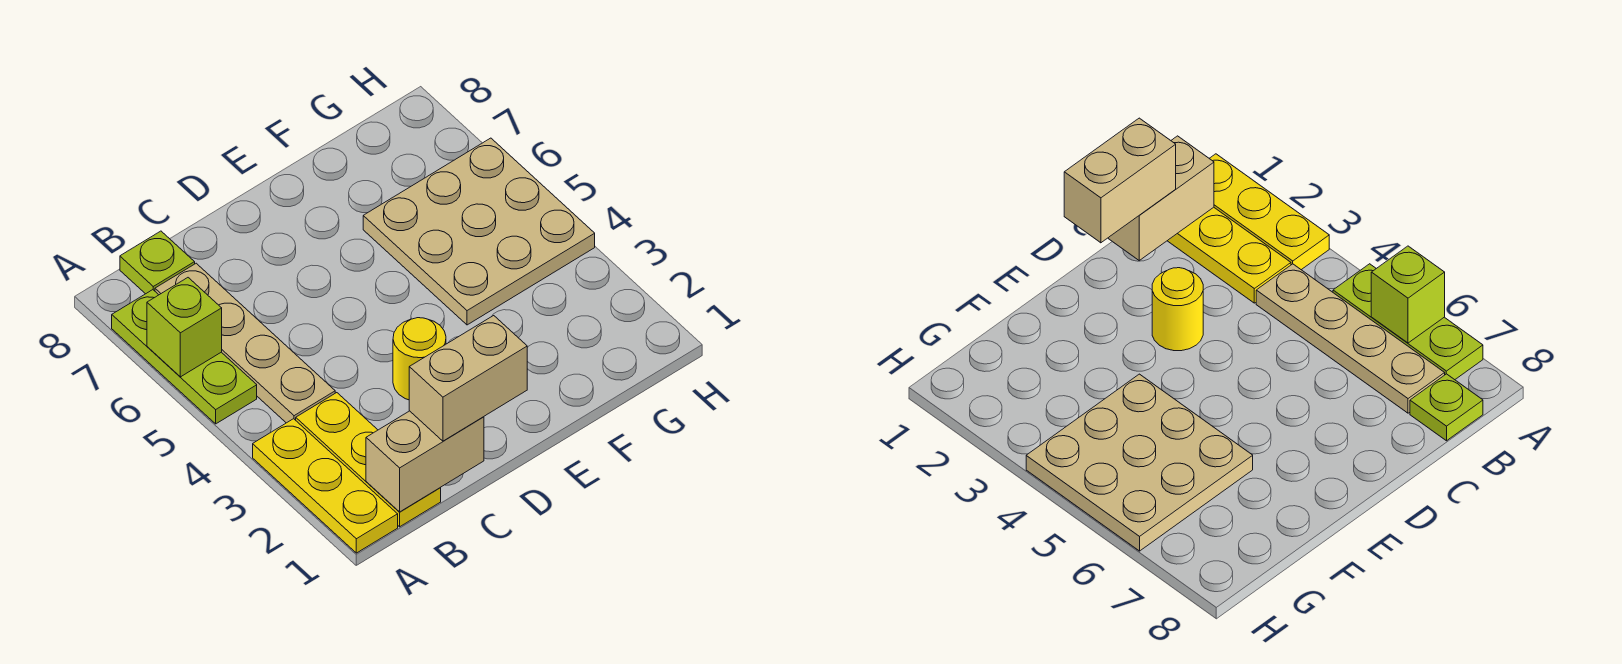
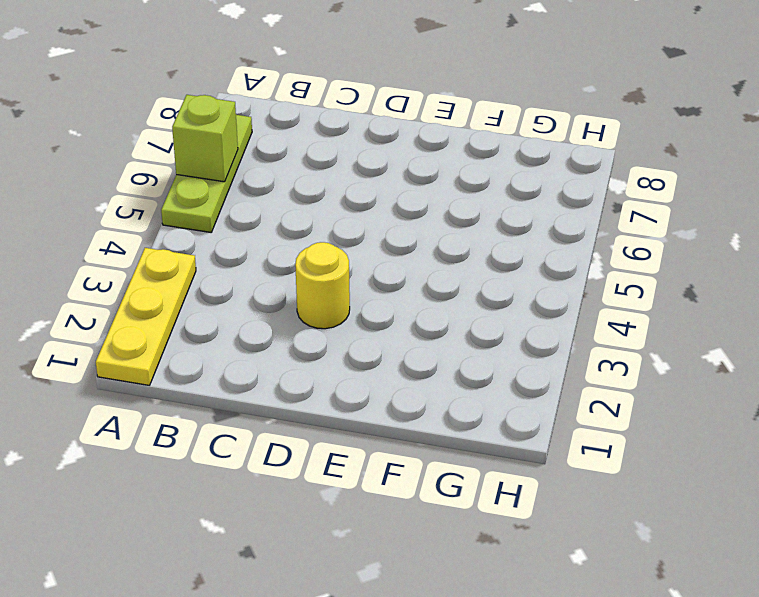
none -> yellow plate B1:B3 level 1
none -> tan plate B4:B7 level 1

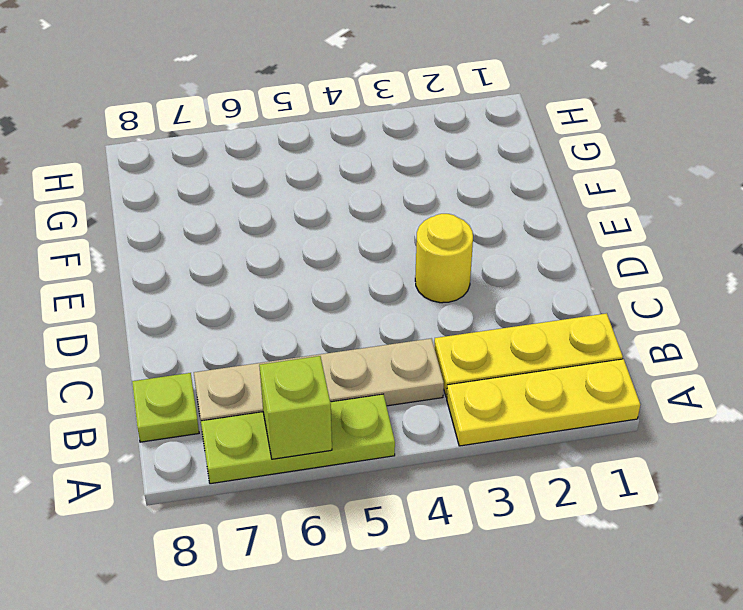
none -> tan plate F4:H6 level 1
none -> tan brick B1:C1 level 2

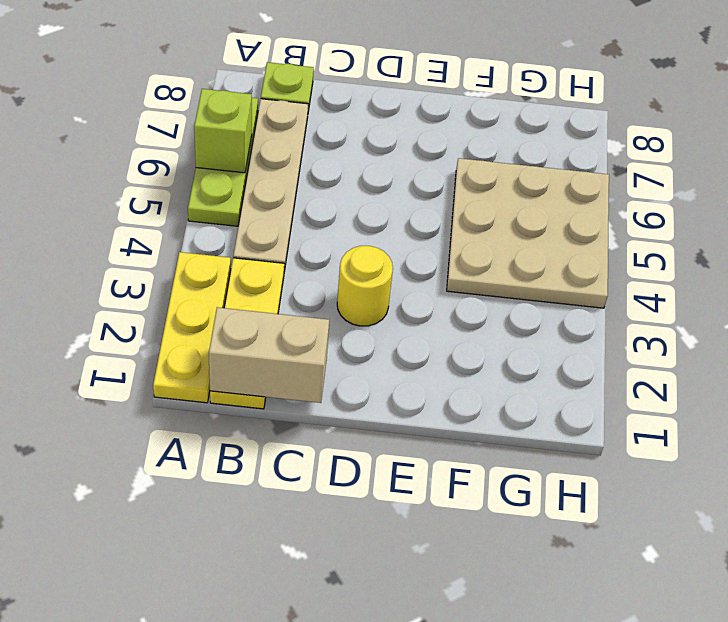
none -> tan brick C1:D1 level 3

